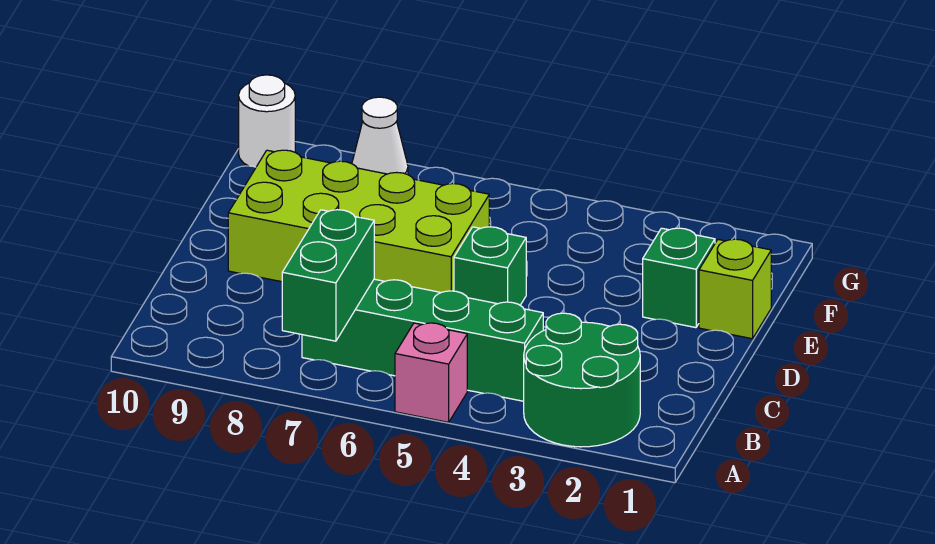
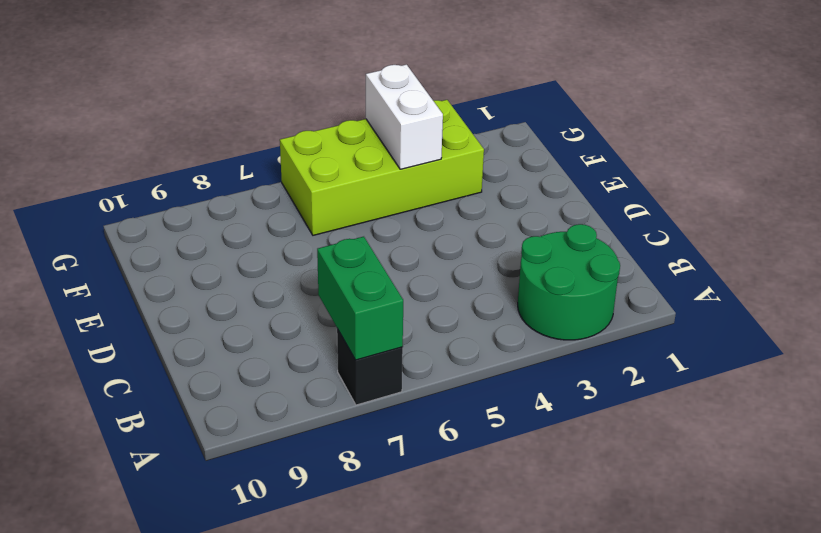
black brick A7 level 1 -> none
lime brick F3:G6 level 1 -> lime brick D6:E9 level 1
white brick F4:G4 level 2 -> none
none -> pink brick A5 level 1
none -> green brick B4:B7 level 1

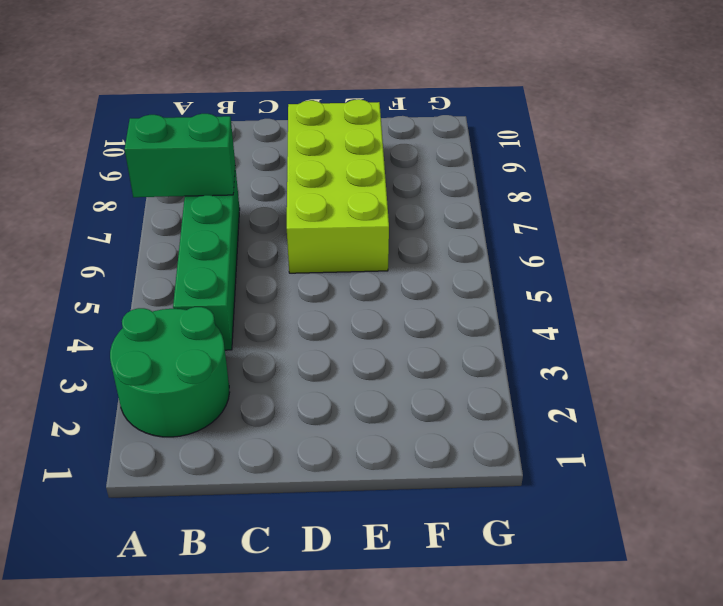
none -> pink brick A5 level 1
none -> green brick D5 level 1

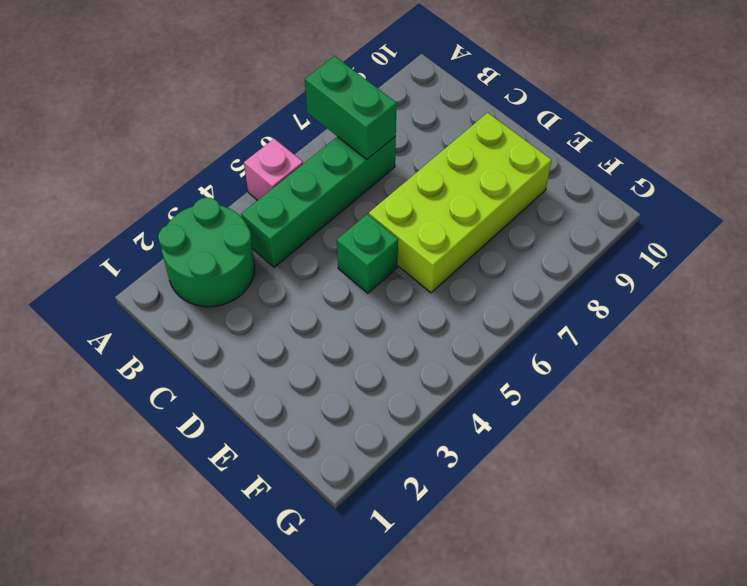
none -> lime brick E1 level 1
none -> green brick E2 level 1

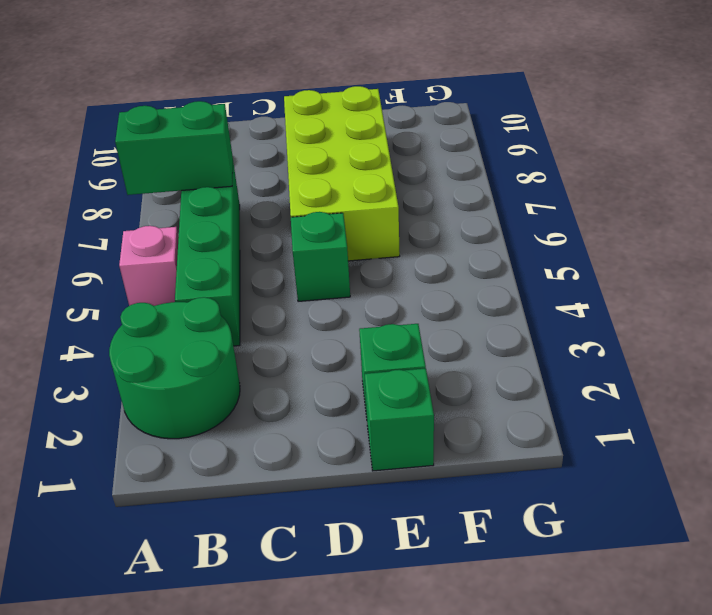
green brick E1 level 1 -> lime brick E1 level 1
none -> white cone G8 level 1
none -> white round brick G10 level 1

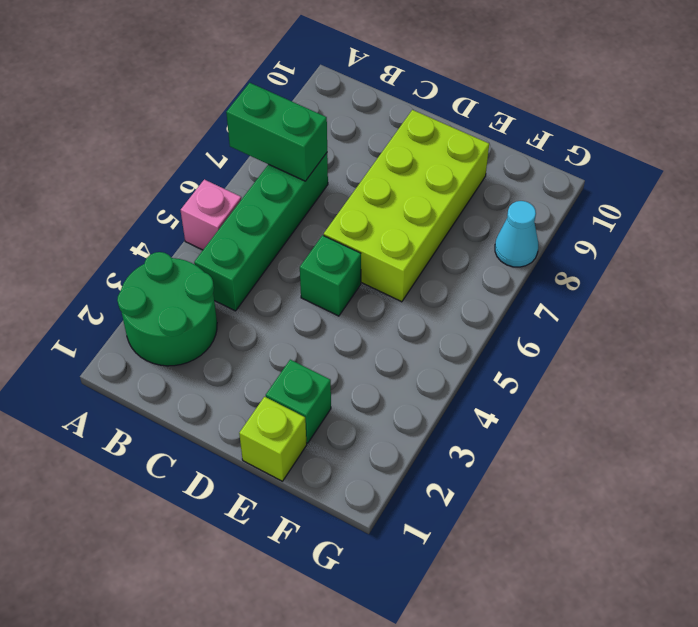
cyan cone G8 level 1 -> white cone G8 level 1
none -> white round brick G10 level 1

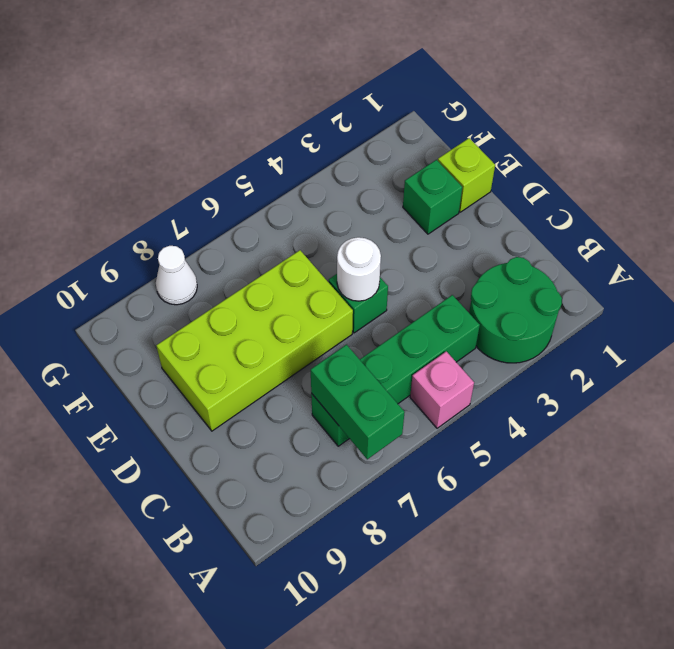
white round brick D5 level 2 -> white round brick G10 level 1

